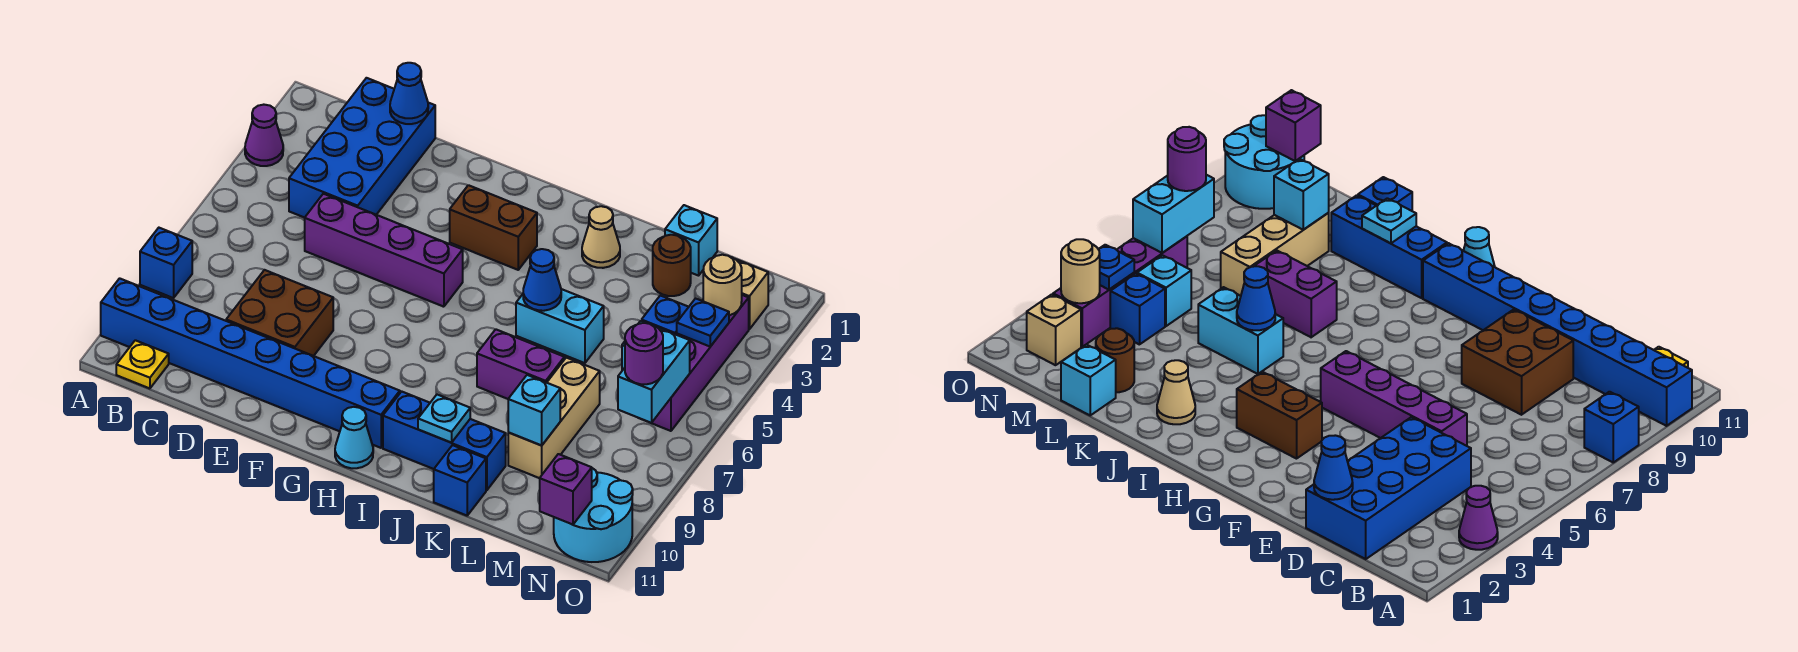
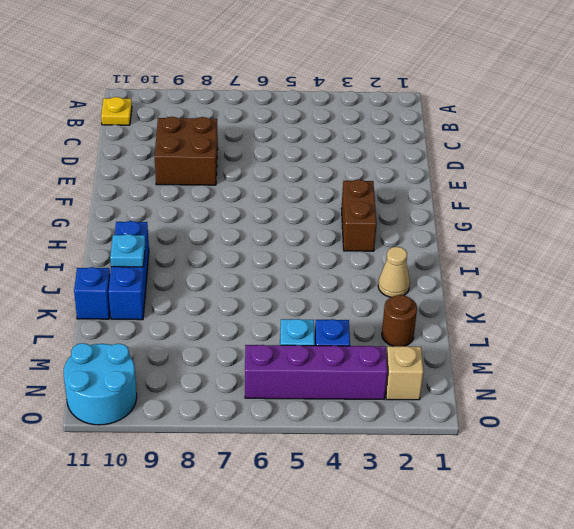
none -> purple cone A3 level 1
none -> blue brick A8 level 1
none -> blue brick A10:H10 level 1
none -> blue brick C1:D4 level 1

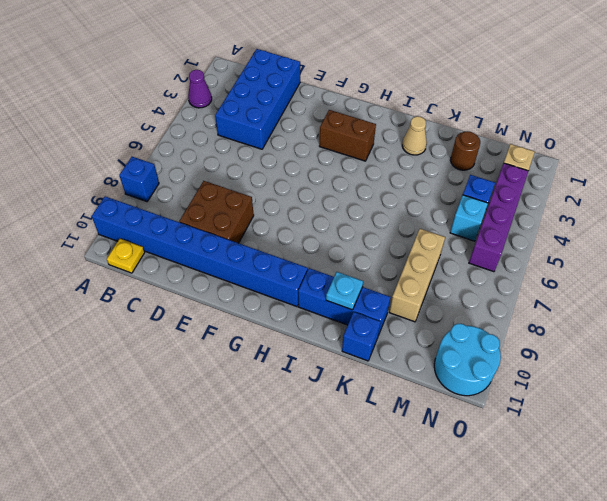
none -> purple brick D5:G5 level 1
none -> cyan cone H11 level 1
none -> cyan brick J5:K5 level 1
none -> purple brick J7:K7 level 1

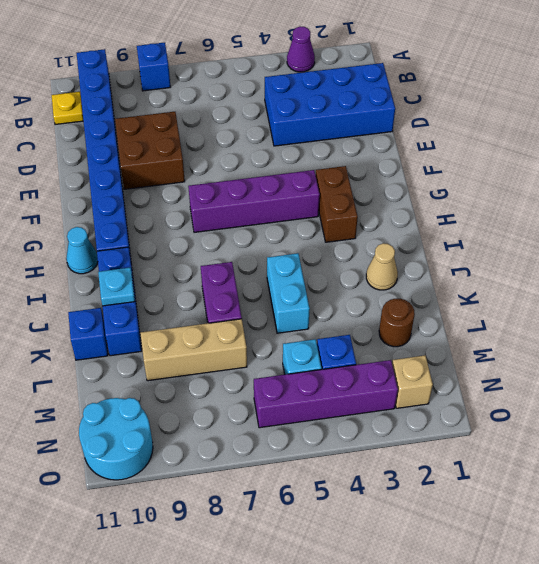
purple brick G4:G7 level 1 -> purple brick D5:G5 level 1
none -> cyan brick L1 level 1
none -> blue cone D1 level 2
none -> blue cone J5 level 2
none -> cyan brick L9 level 2

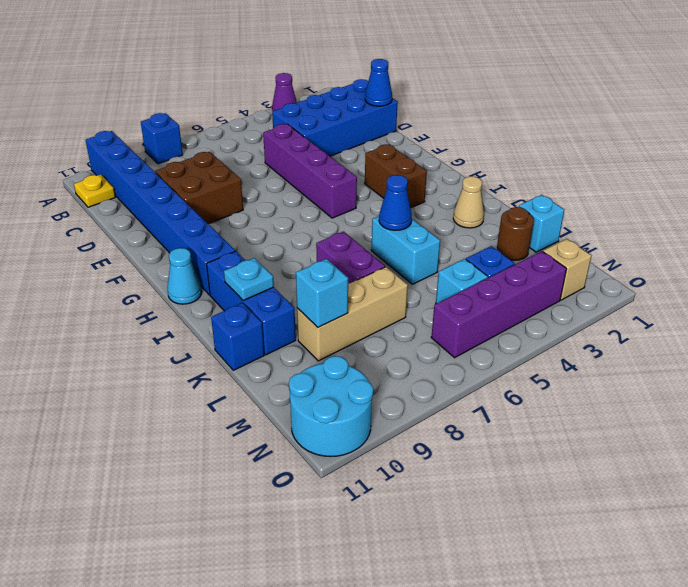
none -> tan round brick N3 level 2
none -> blue plate N4 level 2
none -> cyan brick N6:N7 level 2
none -> purple brick N11 level 2

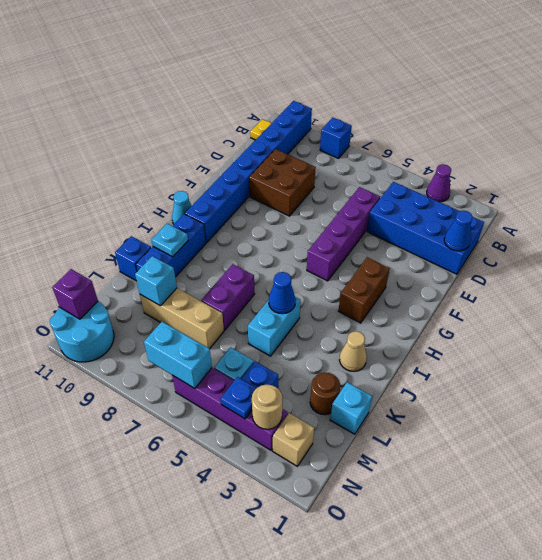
none -> purple round brick N7 level 3

